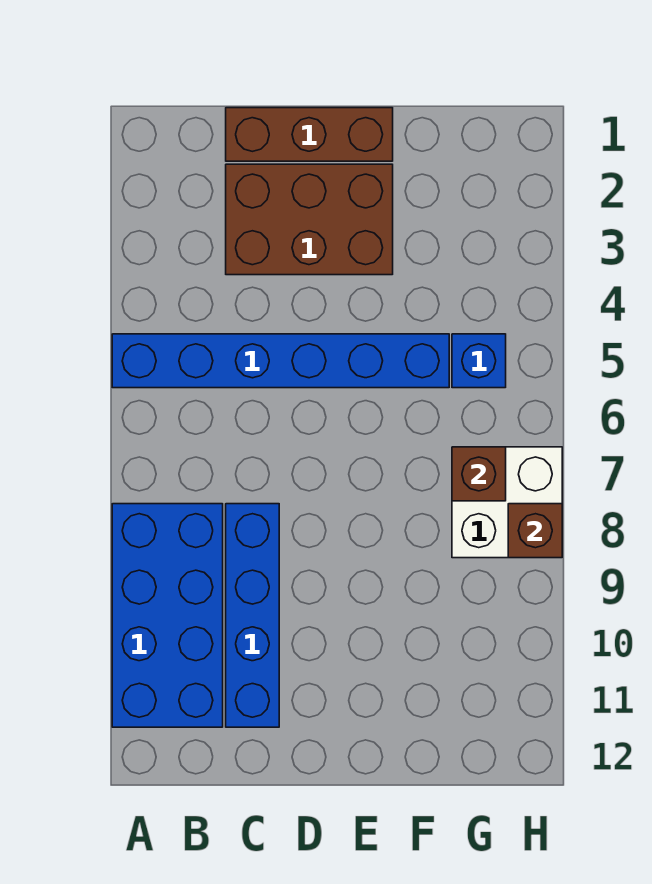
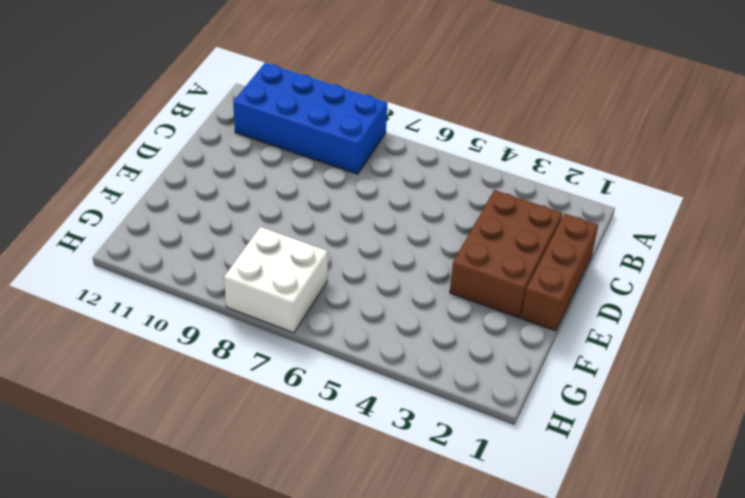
none -> blue brick A5:F5 level 1
none -> blue brick C8:C11 level 1

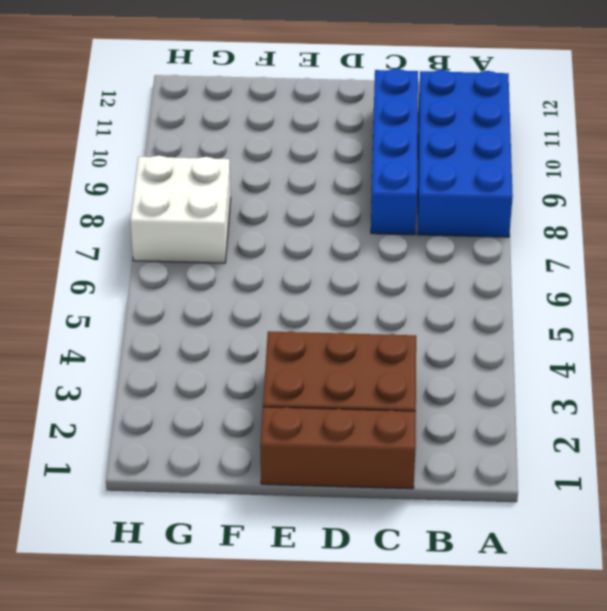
none -> blue brick A5:F5 level 1
none -> blue brick G5 level 1

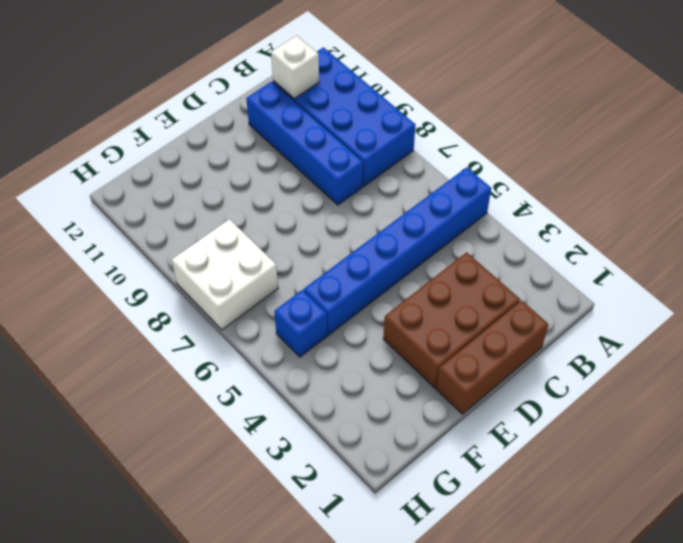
white brick B11 level 2 -> none
none -> brown brick G7 level 2
none -> brown brick H8 level 2

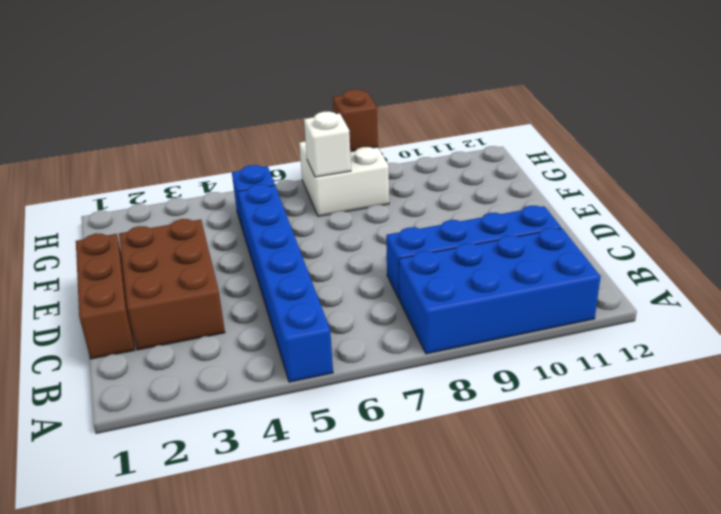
white brick G7 level 2 -> brown brick G7 level 2

